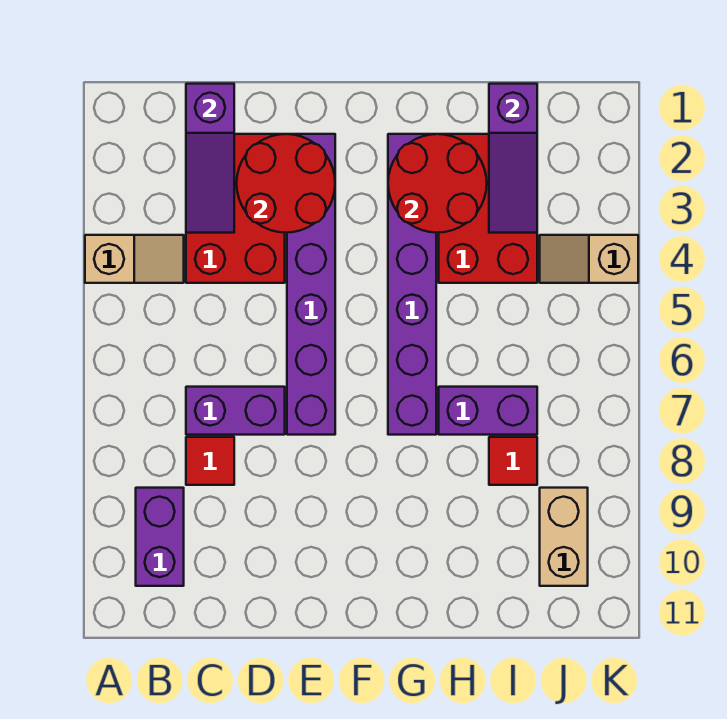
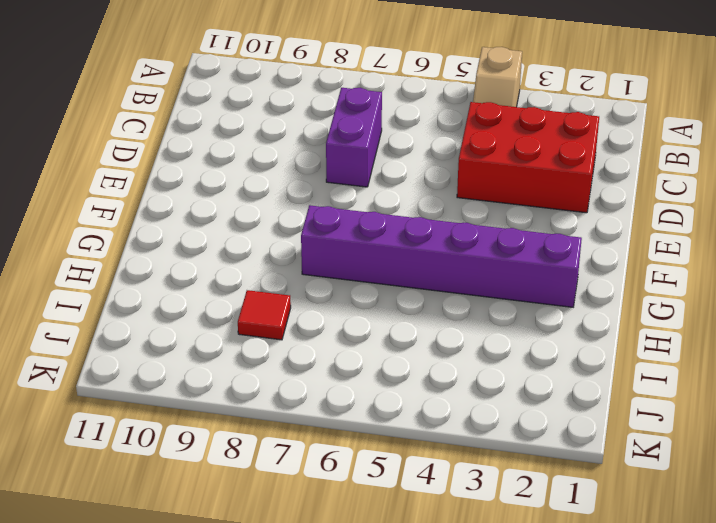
none -> purple brick B9:B10 level 1
none -> red tile C8 level 1
none -> purple brick E2:E7 level 1

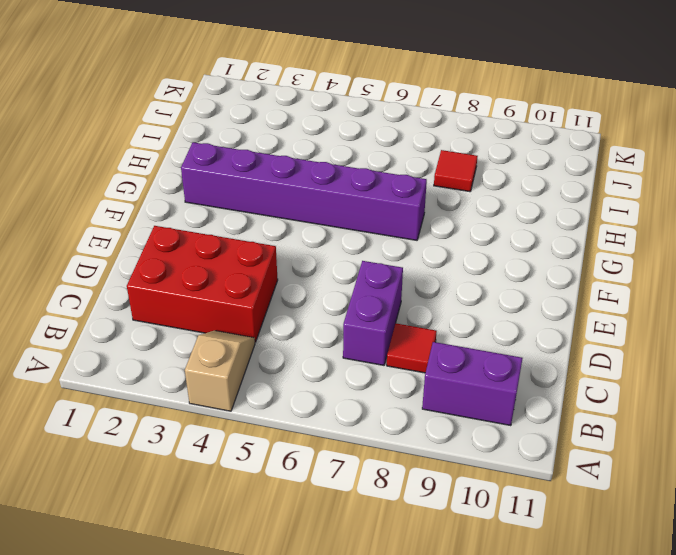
none -> purple brick E2:E7 level 1
none -> red brick H2:I4 level 1
none -> purple brick H7:I7 level 1

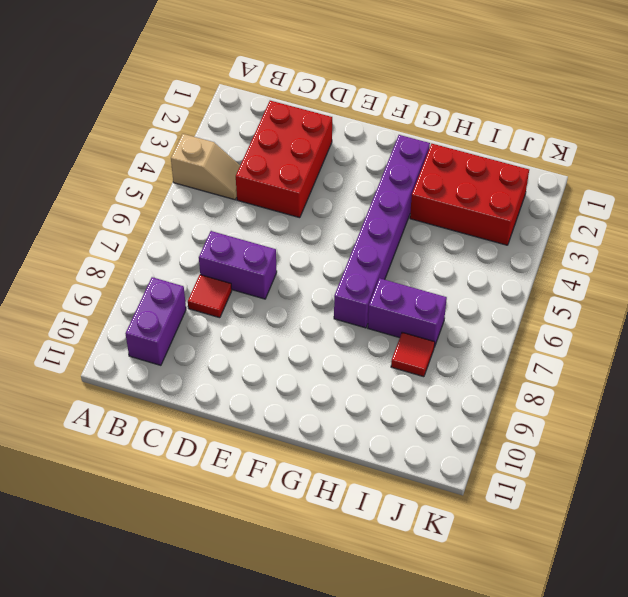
red brick H2:J3 level 1 -> red brick H2:I4 level 1
none -> purple brick E2:E7 level 1
none -> tan slope J4:K4 level 1 top K
none -> tan brick J9:J10 level 1

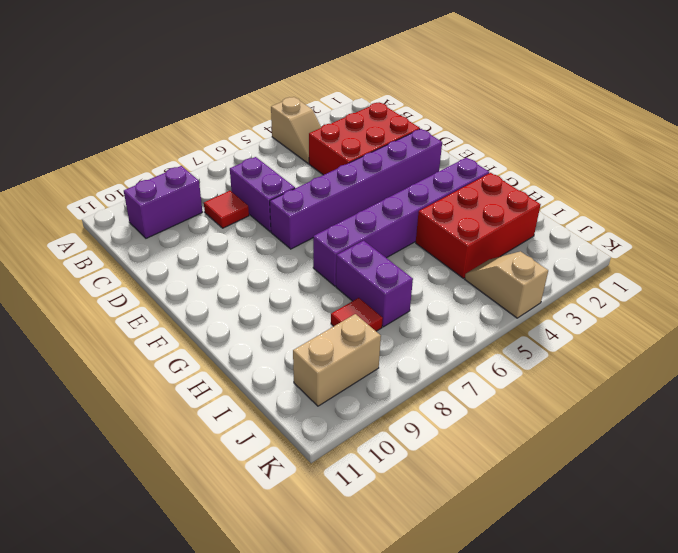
none -> purple slope C1:C3 level 2 top 1
none -> red round brick D2:E3 level 2
none -> red round brick G2:H3 level 2

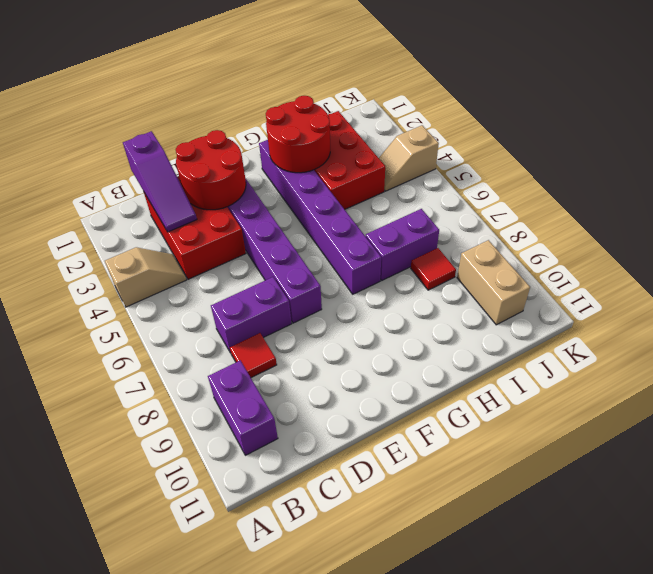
none -> purple slope I1:I3 level 2 top 1

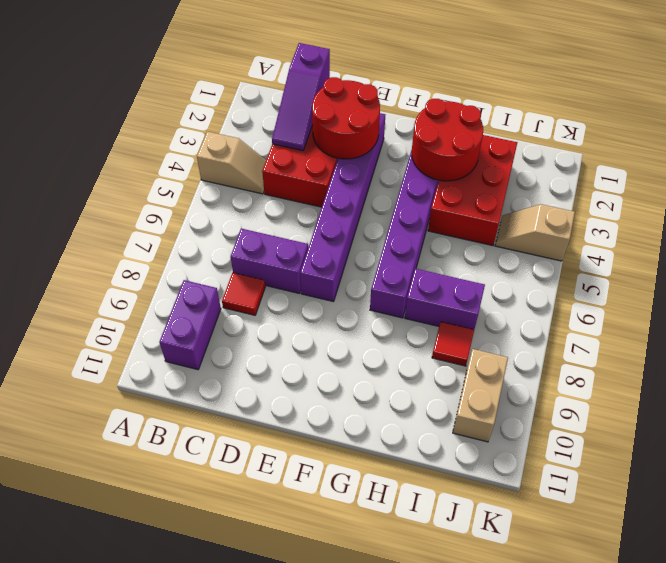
none -> purple slope I1:I3 level 2 top 1

